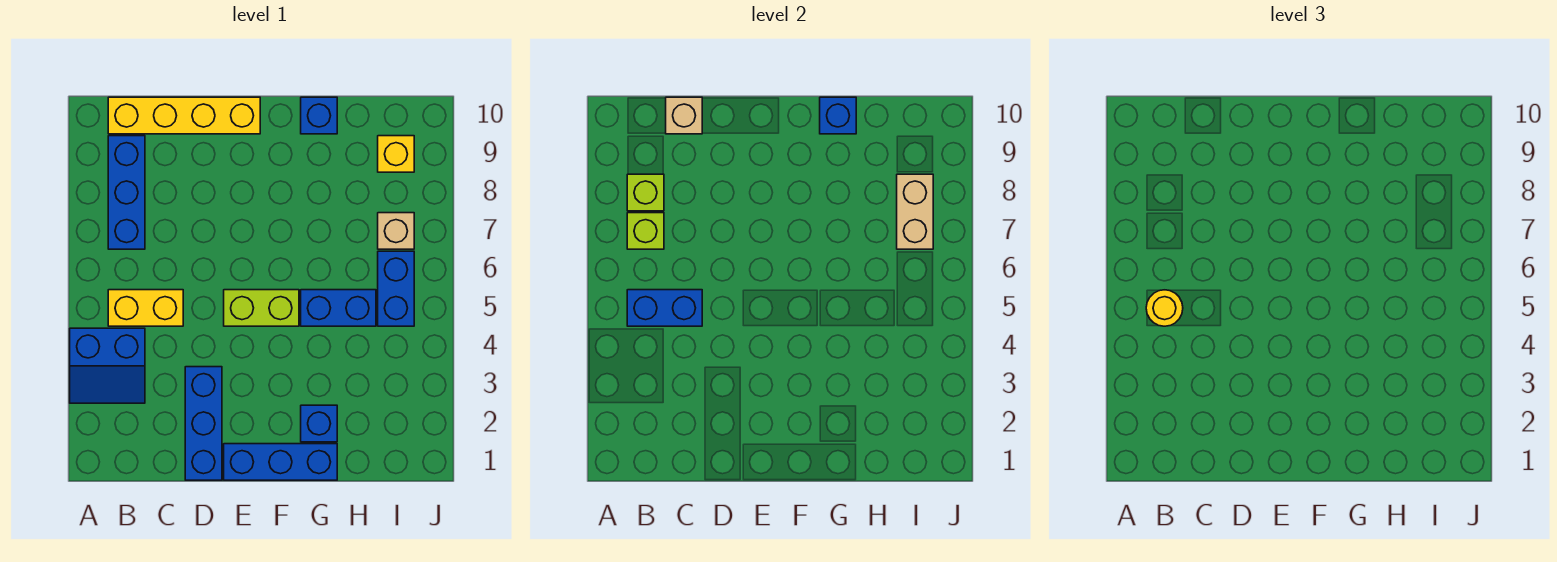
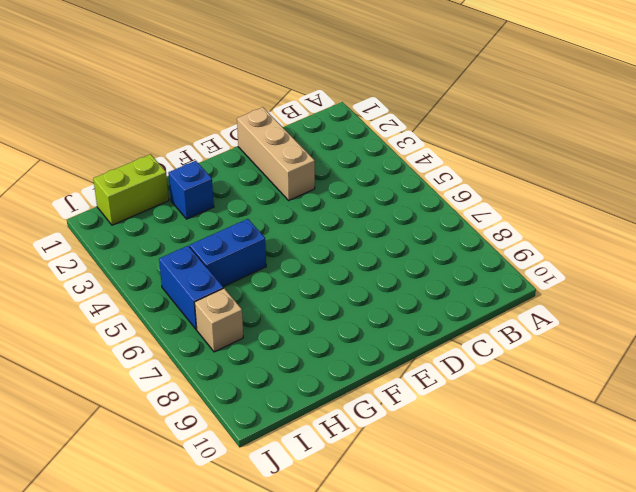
tan brick D1:D3 level 1 -> blue brick D1:D3 level 1
lime brick H1:I1 level 1 -> lime brick E5:F5 level 1
none -> blue slope A3:B4 level 1 top 4
none -> yellow brick B5:C5 level 1
none -> blue brick B7:B9 level 1

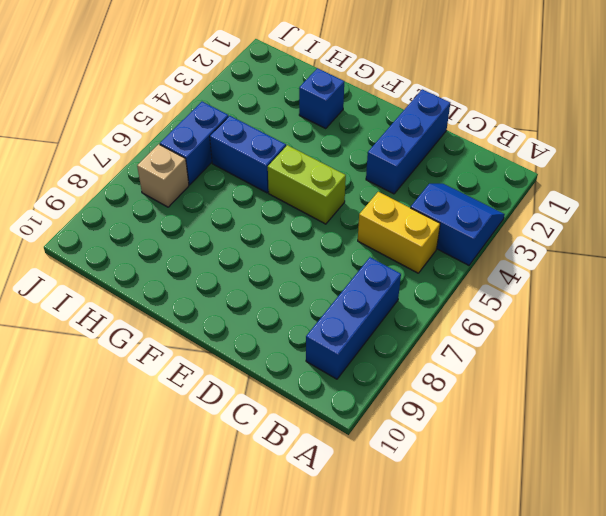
none -> yellow brick B10:E10 level 1
none -> blue brick E1:G1 level 1
none -> blue brick G10 level 1

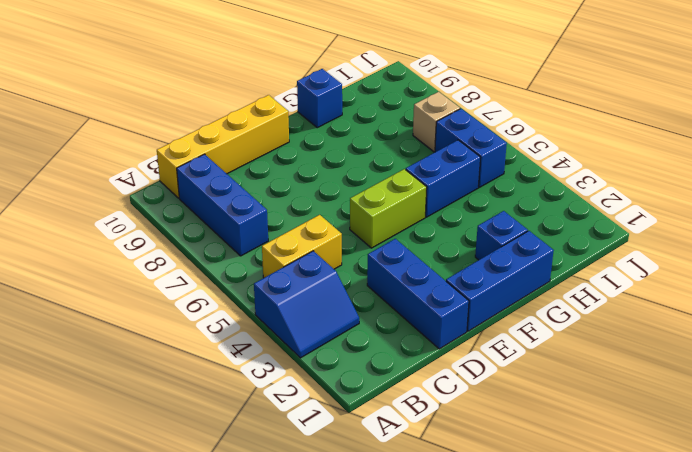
none -> yellow brick I9 level 1
none -> blue brick B5:C5 level 2
none -> lime brick B7 level 2

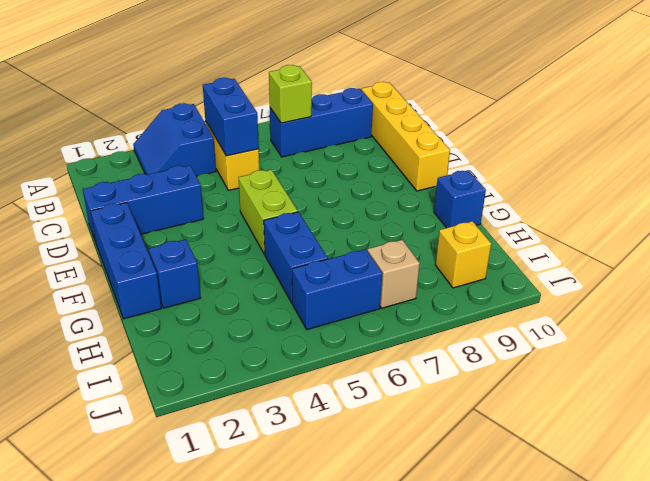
none -> lime brick B8 level 2
none -> tan brick C10 level 2
none -> blue brick G10 level 2

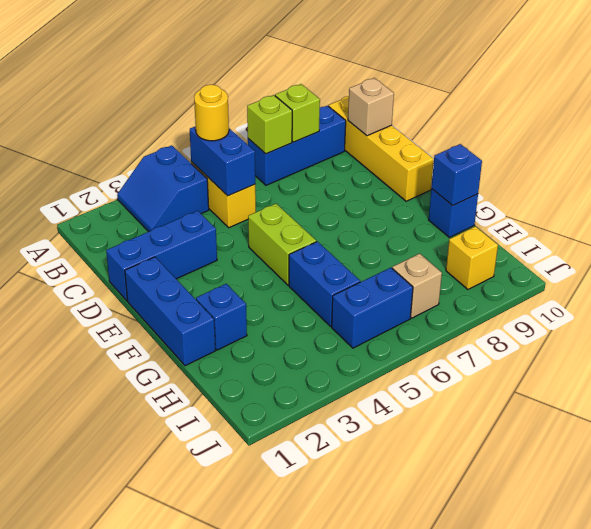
none -> tan brick I7:I8 level 2

